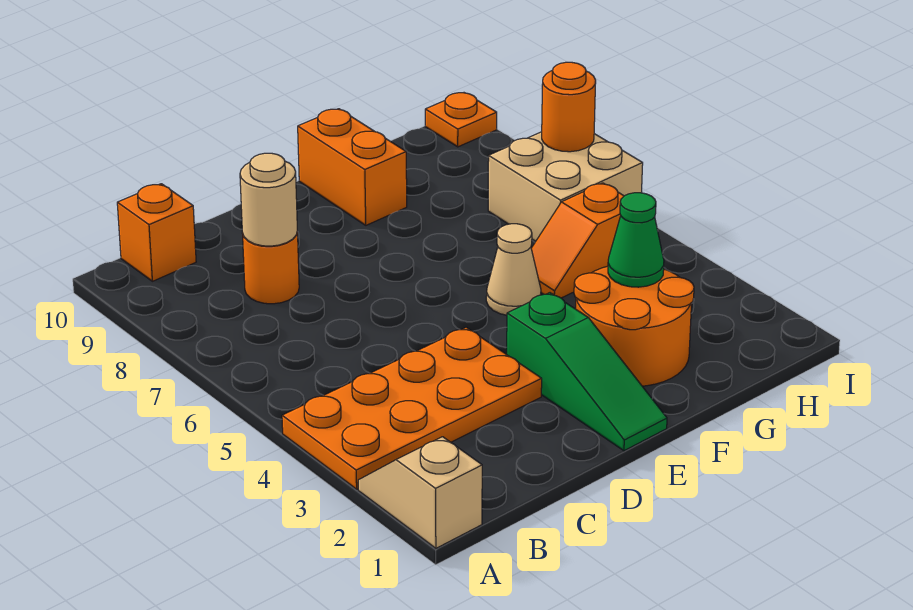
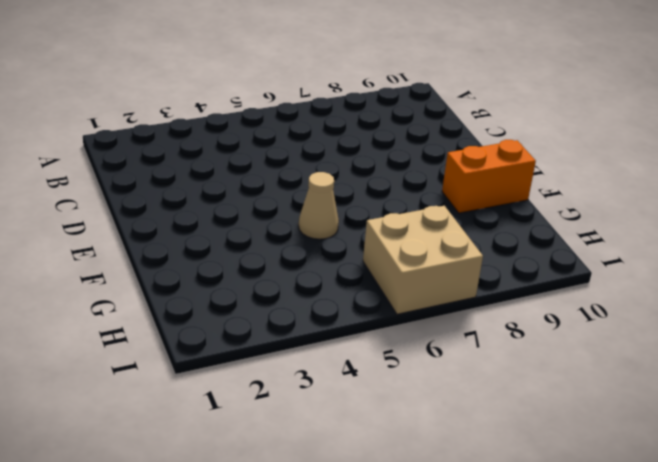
none -> tan slope A1:A2 level 1 top 1
none -> orange plate A3:D4 level 1
none -> orange brick B10 level 1

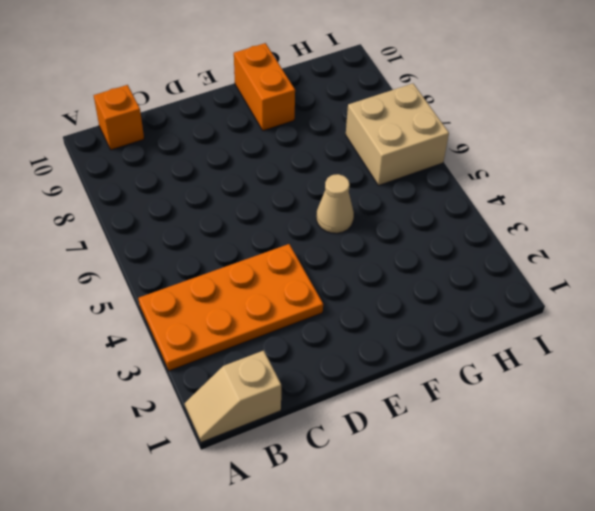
tan slope A1:B1 level 1 top B -> tan slope A1:A2 level 1 top 1
none -> orange round brick C8 level 1
none -> green slope E1:E3 level 1 top 3
none -> orange round brick F2:G3 level 1

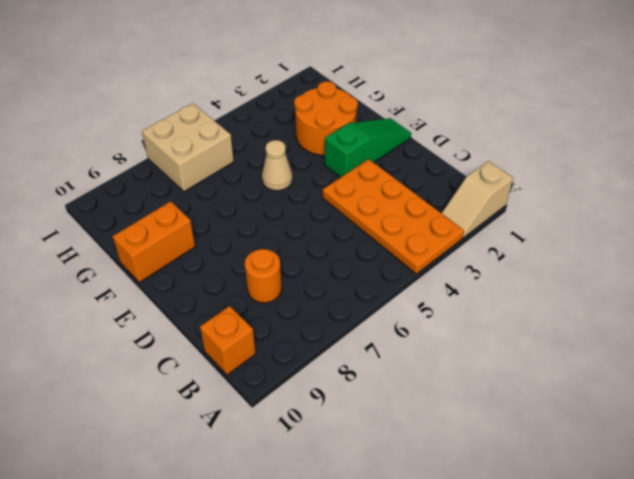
none -> orange slope G5:H5 level 1 top H
none -> orange plate I10 level 1
none -> tan round brick C8 level 2

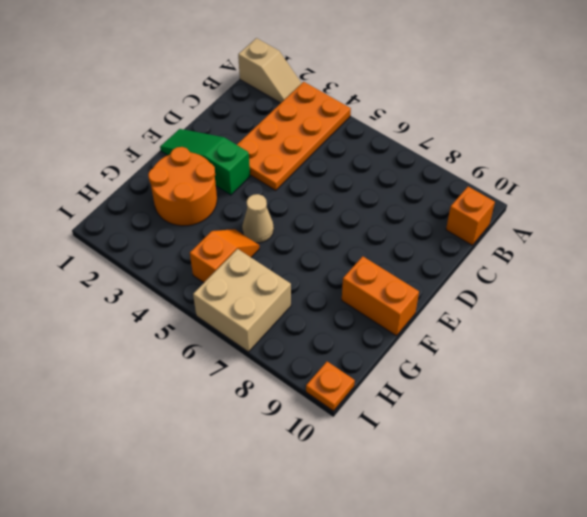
none -> orange round brick C8 level 1
none -> tan round brick C8 level 2
none -> green cone G3 level 2

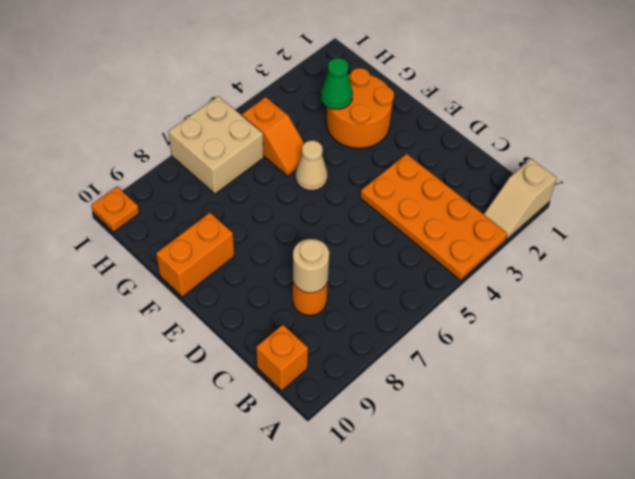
none -> green slope E1:E3 level 1 top 3
none -> orange round brick I7 level 2

